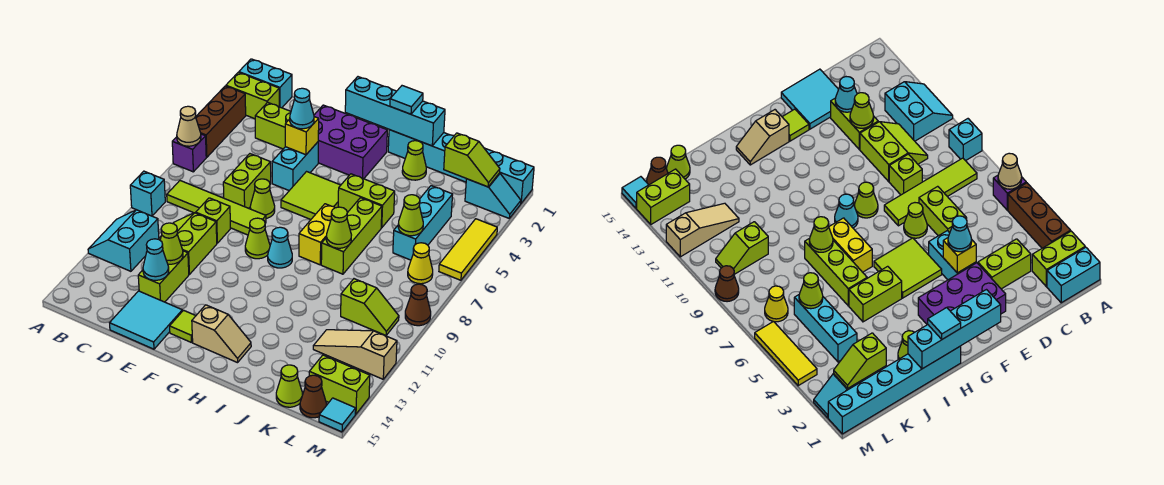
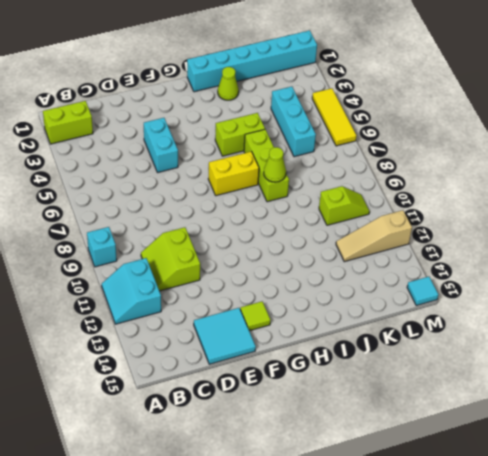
yellow brick G7:H7 level 1 -> yellow brick H7:H8 level 1
none -> cyan brick A1:B1 level 1
none -> brown brick A3:A5 level 1
none -> purple brick A6 level 1
none -> lime tile B8:E8 level 1

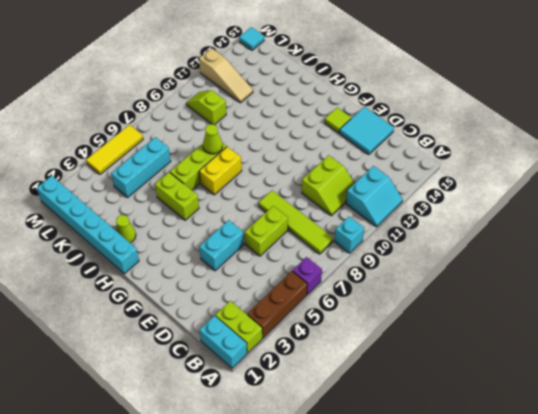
none -> lime brick C3:D3 level 1
none -> lime brick D9 level 1
none -> lime brick D12:D13 level 1
none -> purple brick E2:G3 level 1

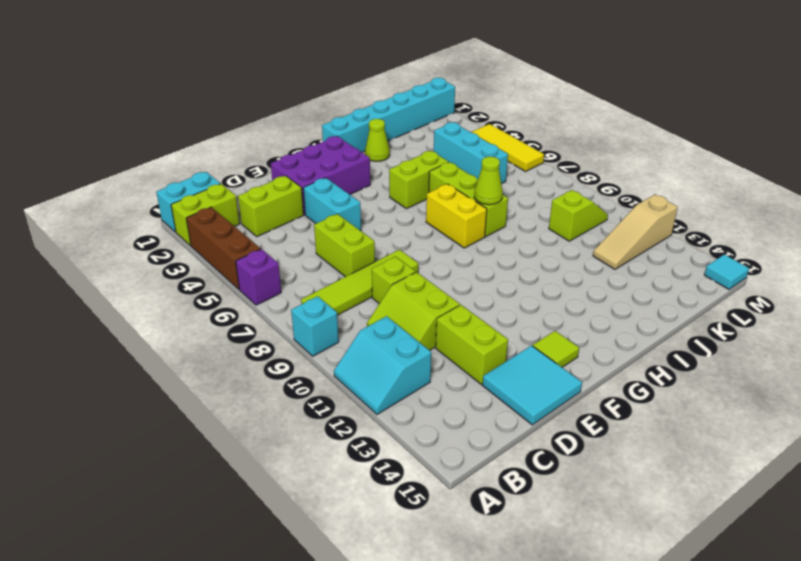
none -> lime cone E7 level 1
none -> lime tile F5:G6 level 1
none -> lime cone F9 level 1
none -> cyan cone G9 level 1

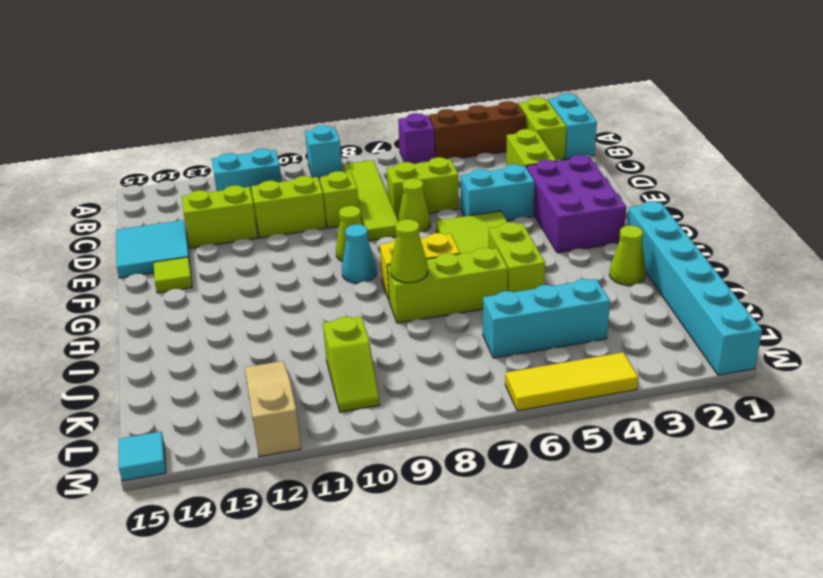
none -> tan slope G14:H14 level 1 top G
none -> lime cone K15 level 1
none -> cyan slope L2:M2 level 1 top L
none -> yellow cone L7 level 1

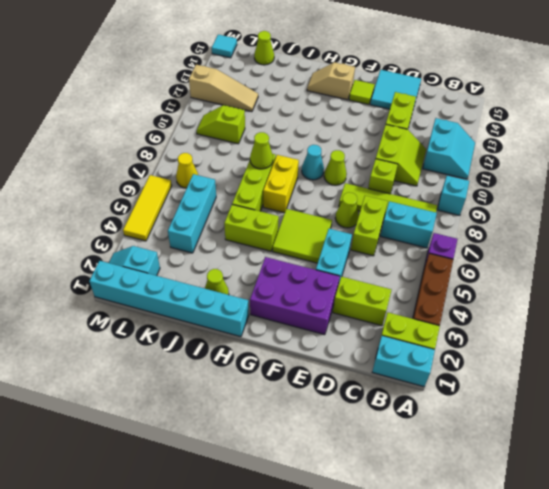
cyan brick B7:C7 level 1 -> none
none -> lime brick L14:M14 level 1
none -> brown cone L15 level 1
none -> brown cone M9 level 1
none -> tan cone A6 level 2

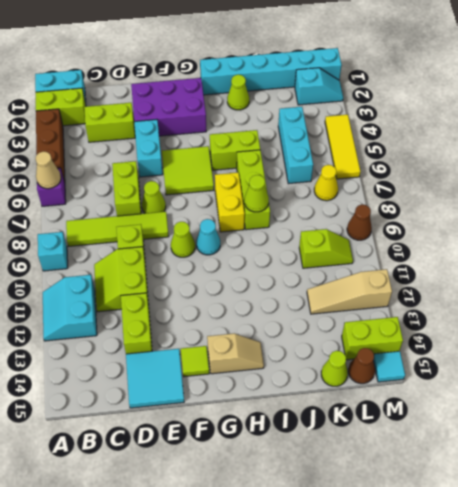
none -> lime cone D12 level 2
none -> cyan cone D13 level 2
none -> yellow brick E4 level 2
none -> cyan brick F1:I1 level 2

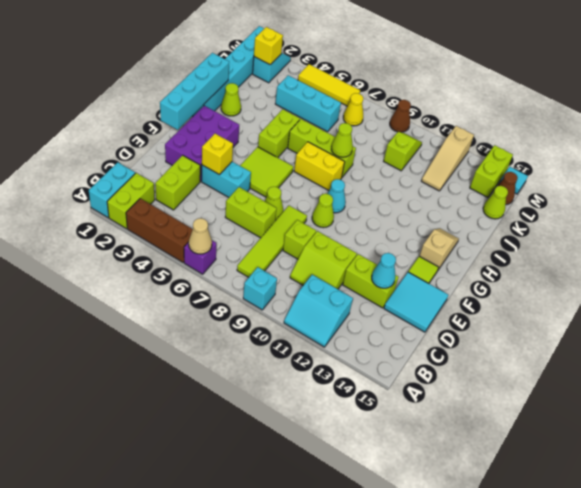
yellow brick L2 level 2 -> lime slope K2:L2 level 2 top K
none -> lime cone D12 level 2
none -> lime cone K6 level 2
none -> cyan cone E4 level 3
none -> cyan tile H1 level 3

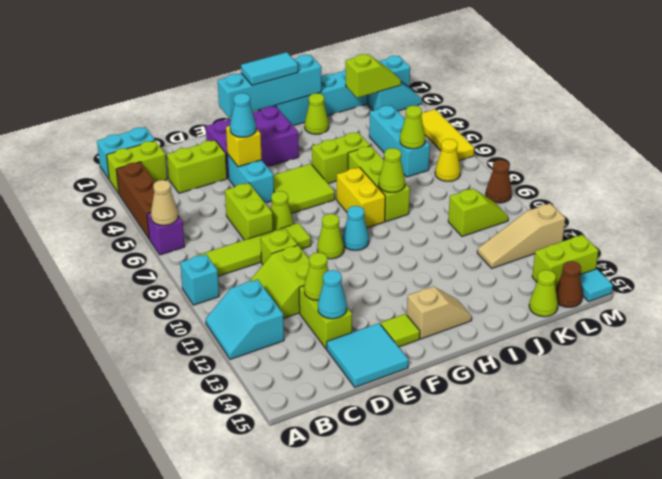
cyan tile G1:H1 level 3 -> cyan tile H1 level 3

